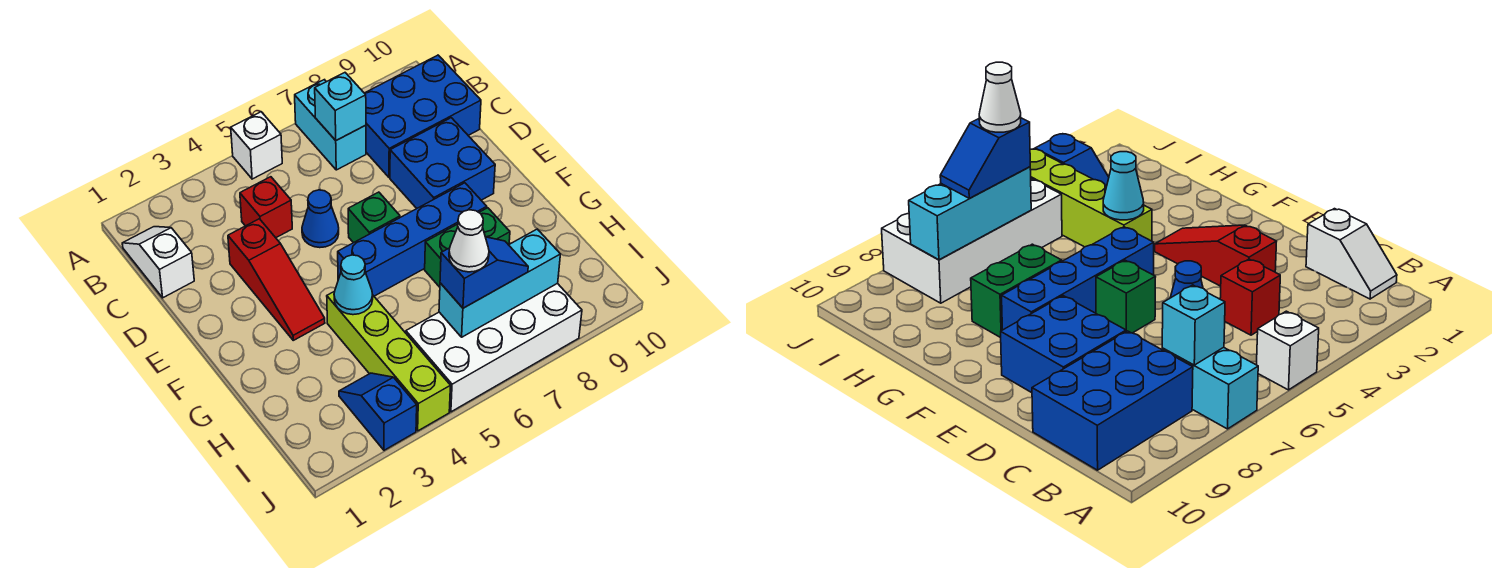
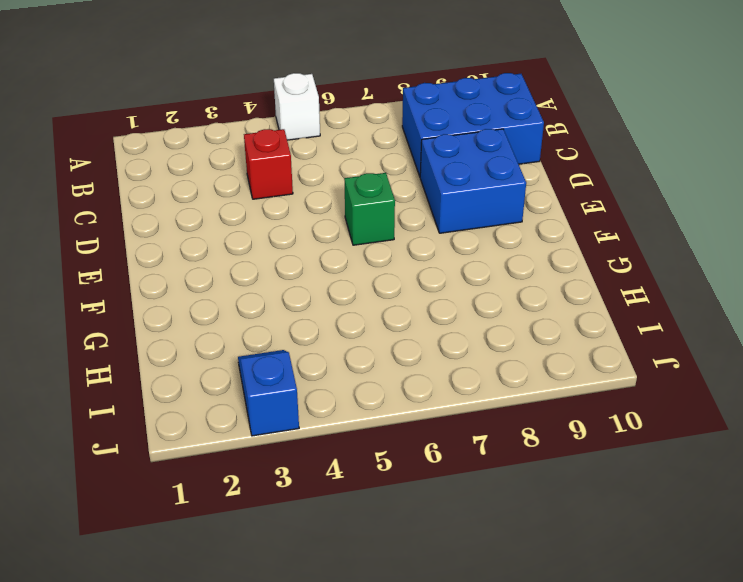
none -> cyan brick A7:B7 level 1
none -> white slope B1:C1 level 1 top C
none -> red slope D3:F3 level 1 top D

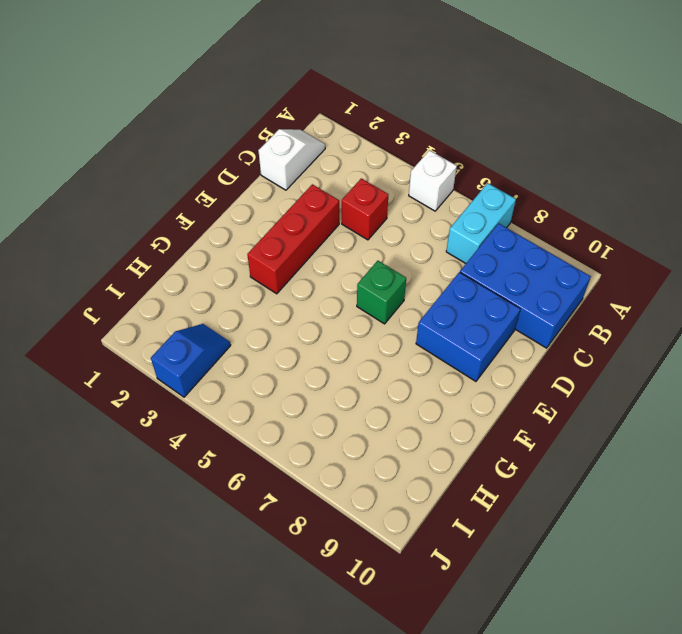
red brick D3:F3 level 1 -> red slope D3:F3 level 1 top D
none -> blue cone D5 level 1
none -> blue brick F5:F8 level 1
none -> lime brick G4:J4 level 1

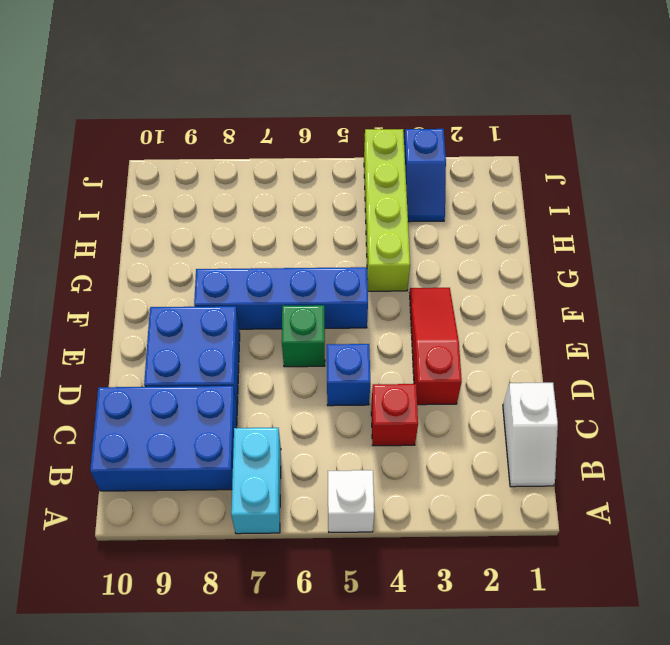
blue brick D5 level 1 -> blue cone D5 level 1
none -> green brick G7:G8 level 1
none -> white brick I5:J8 level 1
none -> cyan brick B7 level 2

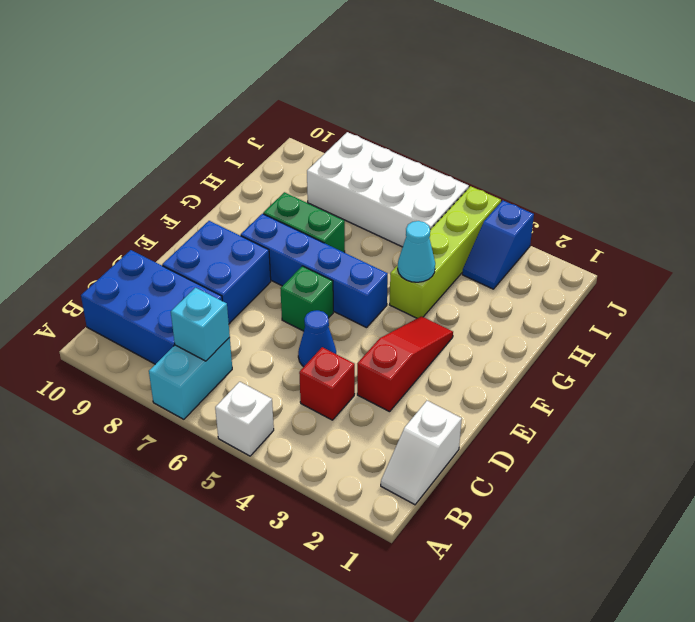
none -> cyan brick I6:I8 level 2
none -> blue slope I6:I7 level 3 top 6
none -> white cone I6 level 4

